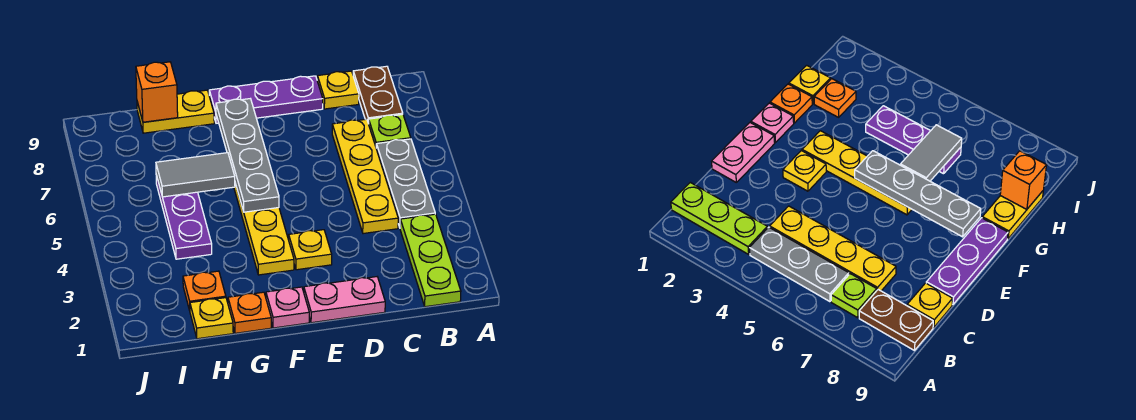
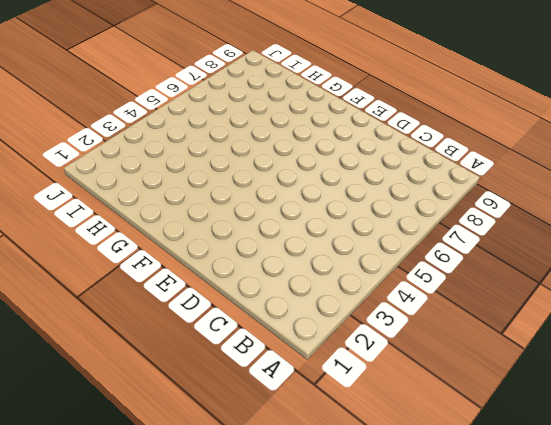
none -> lime plate B1:B3 level 1
none -> grey plate B4:B6 level 1
none -> lime plate B7 level 1

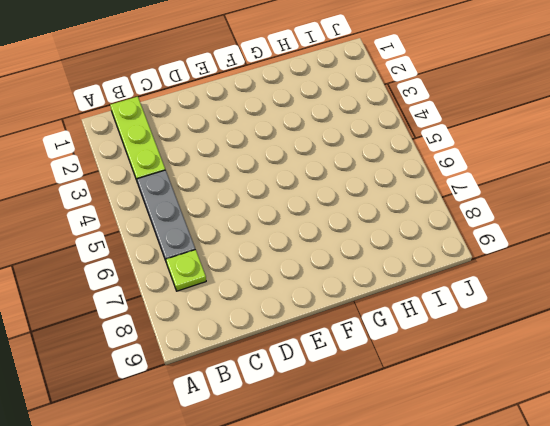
none -> brown plate B8:B9 level 1
none -> yellow plate C4:C7 level 1
none -> yellow plate C9 level 1

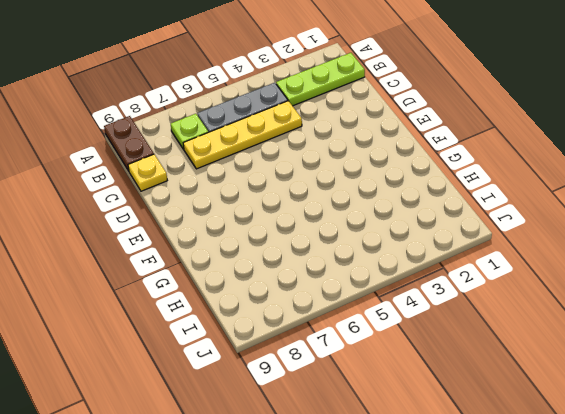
brown plate A9:B9 level 1 -> brown plate B8:B9 level 1
none -> pink plate D1:E1 level 1
none -> purple plate D9:F9 level 1
none -> yellow plate E3 level 1

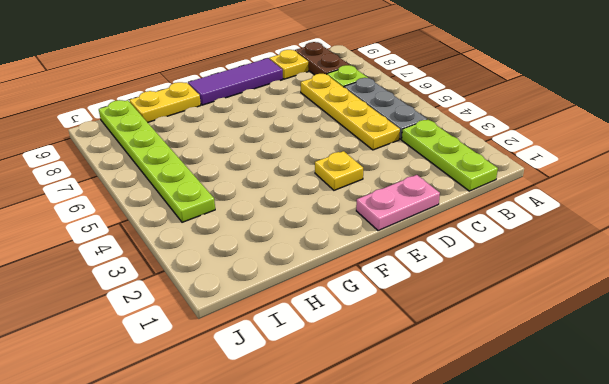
purple tile D9:F9 level 1 -> purple plate D9:F9 level 1
lime plate I4:I9 level 1 -> none
none -> pink plate F1 level 1
none -> yellow plate F3:F6 level 1
none -> orange plate G1 level 1

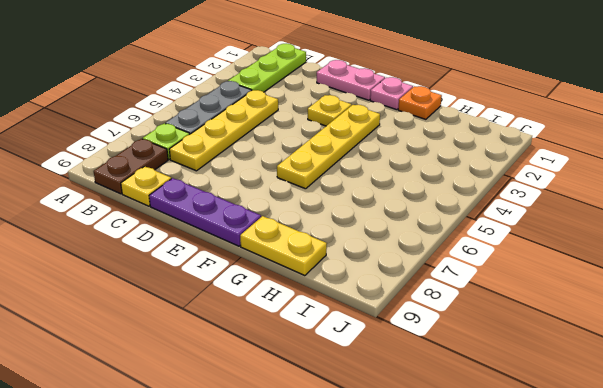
none -> yellow plate H1 level 1
none -> orange plate H2 level 1
none -> purple plate H4:H6 level 1

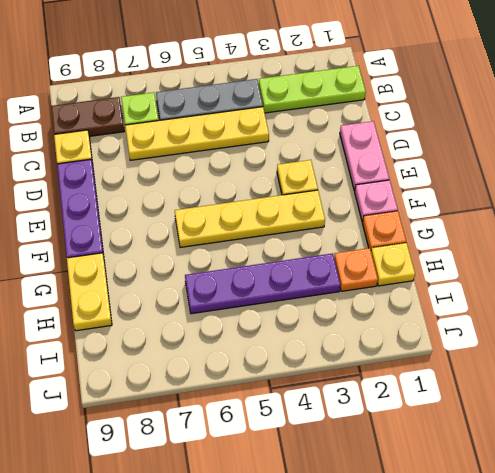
purple plate H3:H6 level 1 -> purple plate H4:H6 level 1
none -> grey plate F5:F8 level 2
none -> grey tile G6:H6 level 2
none -> orange brick H9 level 2

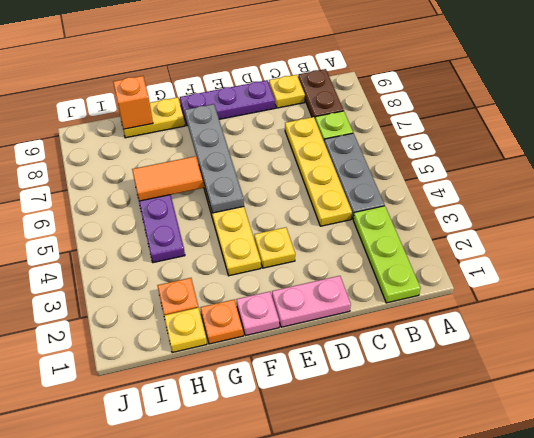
orange tile G6:H6 level 2 -> grey tile G6:H6 level 2

